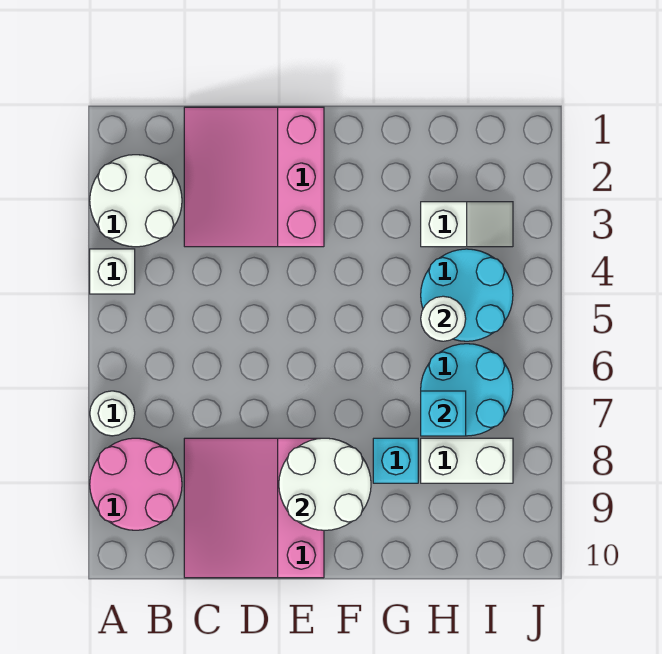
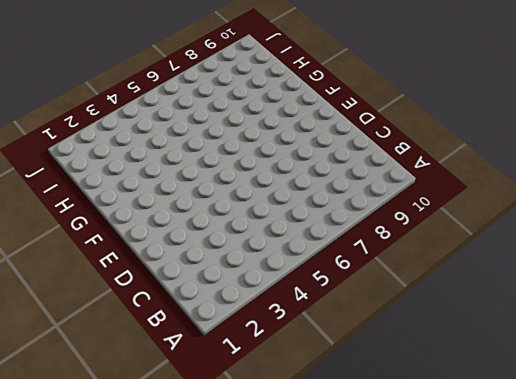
none -> white round brick A2:B3 level 1
none -> white brick A4 level 1
none -> white round brick A7 level 1

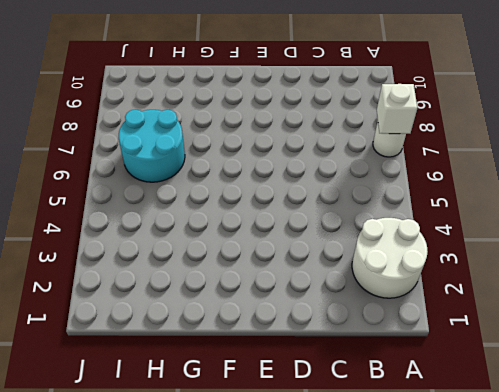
white brick A7 level 2 -> white brick A4 level 1
none -> pink round brick A8:B9 level 1
none -> pink slope C1:E3 level 1 top E
none -> pink slope C8:E10 level 1 top E

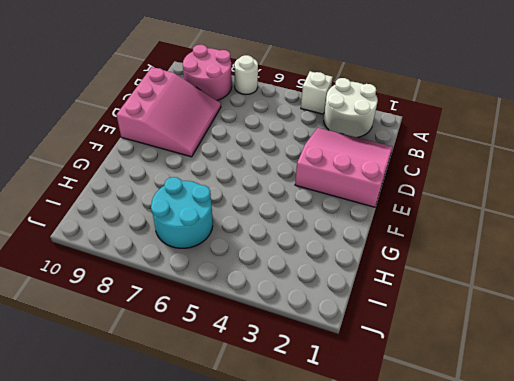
pink slope C8:E10 level 1 top 10 -> pink slope C8:E10 level 1 top E
none -> cyan brick G8 level 1
none -> white slope H3:I3 level 1 top H
none -> cyan round brick H4:I5 level 1

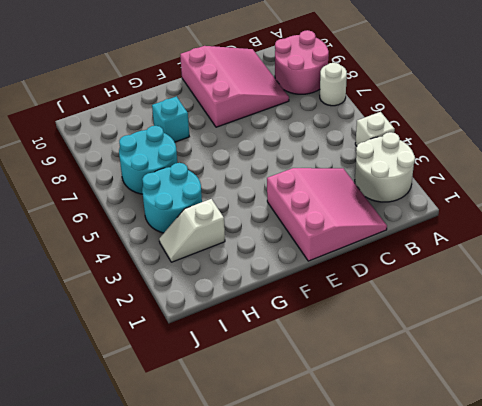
none -> white brick H8:I8 level 1
none -> white round brick E8:F9 level 2
none -> white round brick H5 level 2

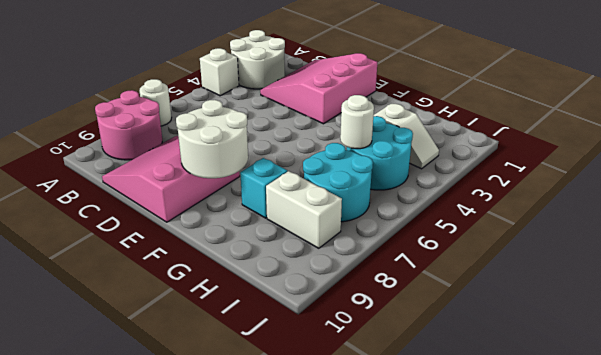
none -> cyan brick H7 level 2

